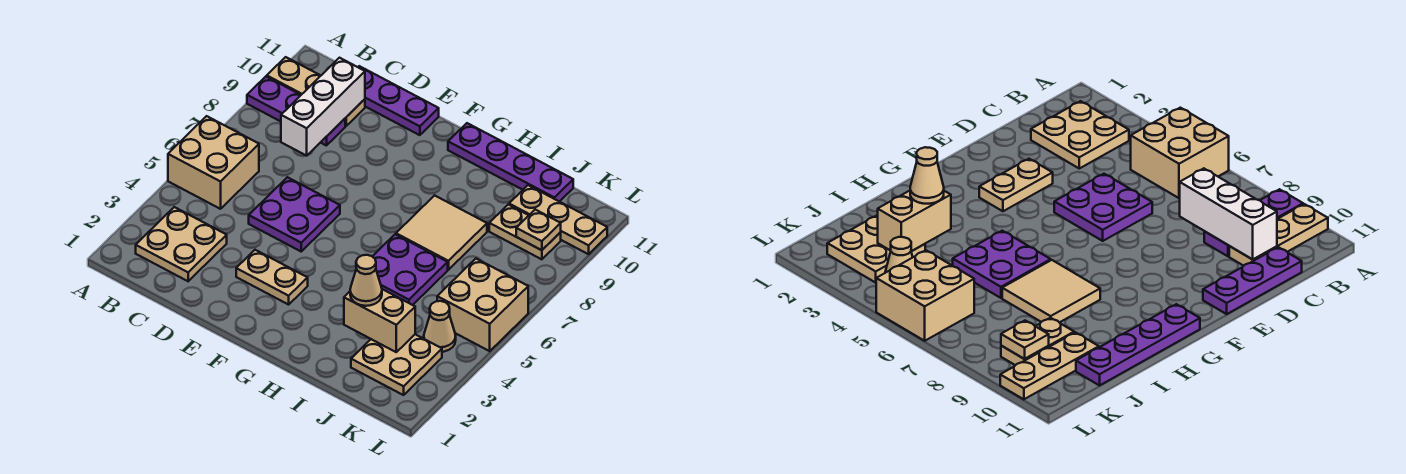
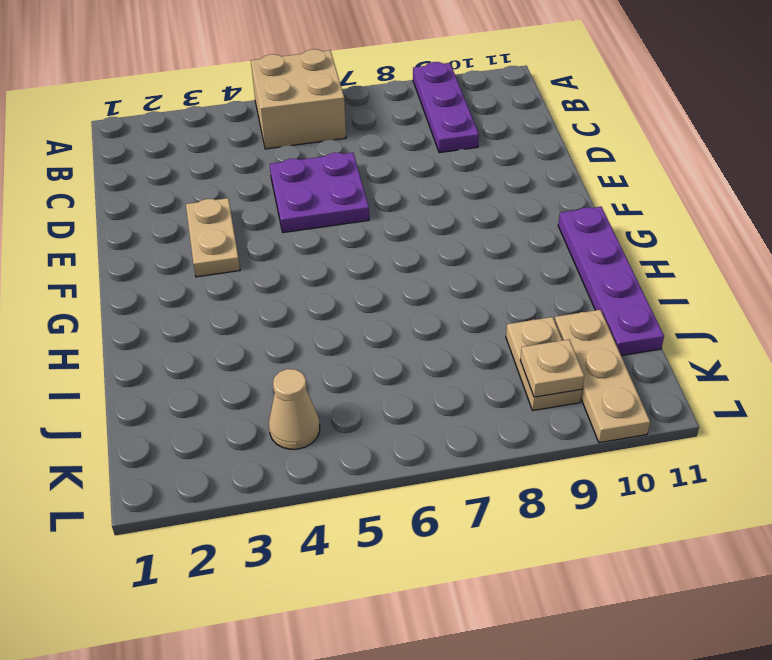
none -> tan plate A10:C10 level 1
none -> tan plate B2:C3 level 1
none -> purple plate C11:E11 level 1

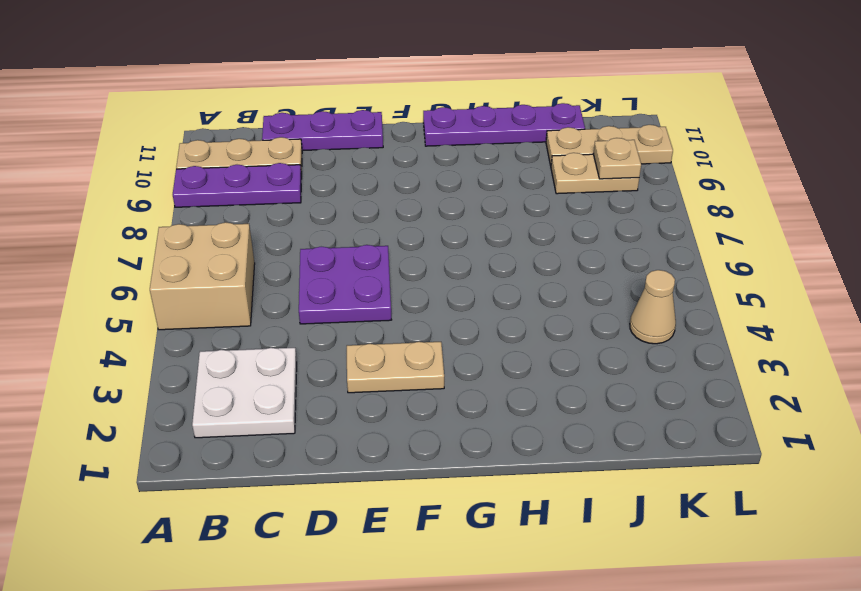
white plate B2:C3 level 1 -> tan plate B2:C3 level 1
none -> purple plate H5:I6 level 1
none -> tan tile H7:I8 level 1
none -> tan plate J2:K3 level 1

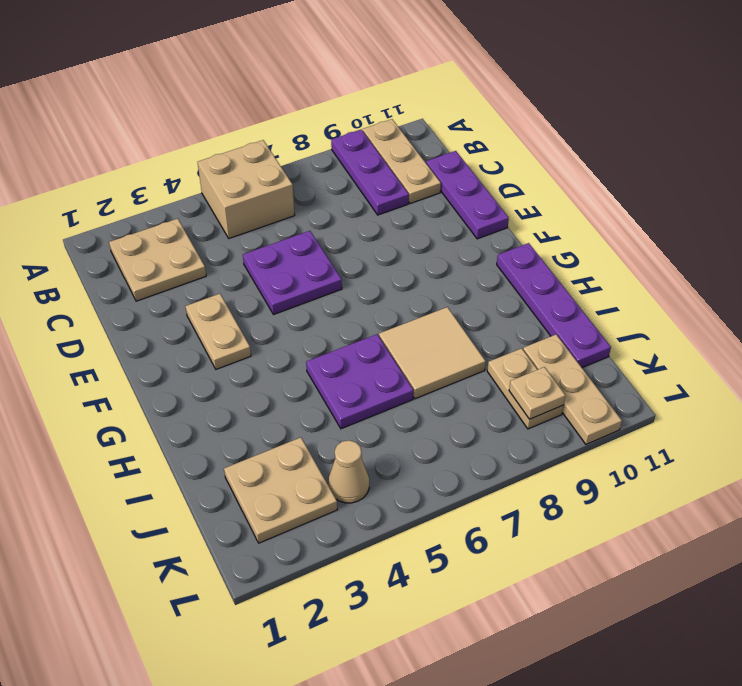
none -> tan brick K5:L6 level 1
none -> white brick C8:C10 level 2
none -> tan brick I3:J3 level 2

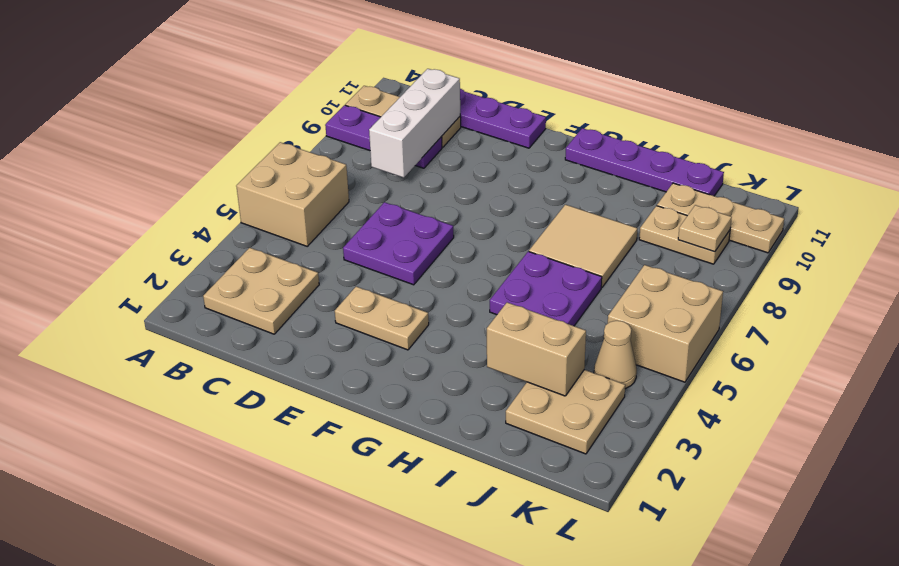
none -> tan cone I3 level 3

